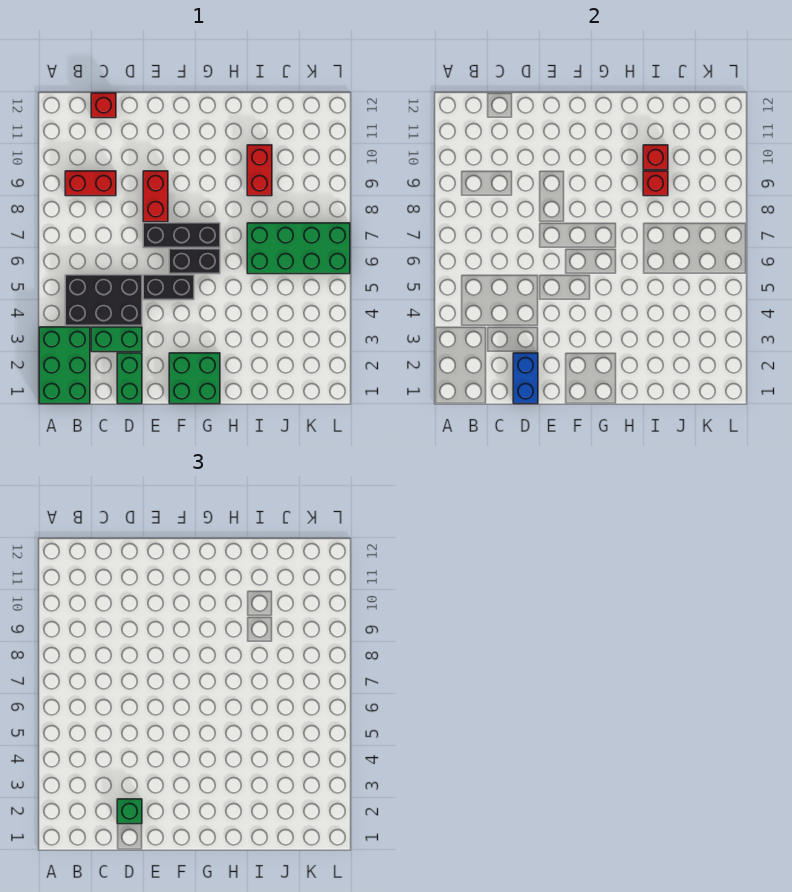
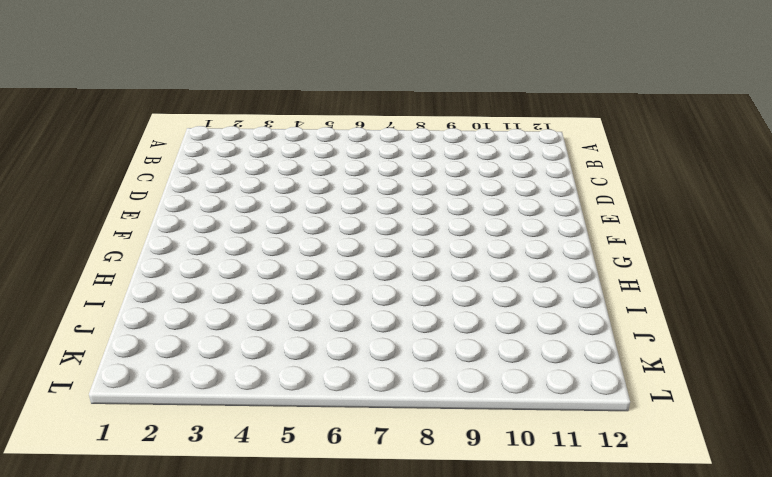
none -> green brick A1:B3 level 1
none -> black brick B4:D5 level 1
none -> red brick B9:C9 level 1

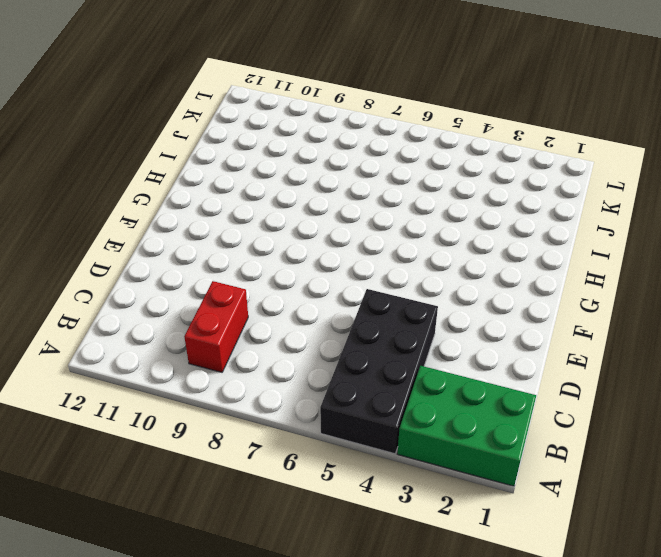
black brick A4:D5 level 1 -> black brick B4:D5 level 1
none -> green brick C3:D3 level 1
none -> red brick C12 level 1
none -> green brick D1:D2 level 1

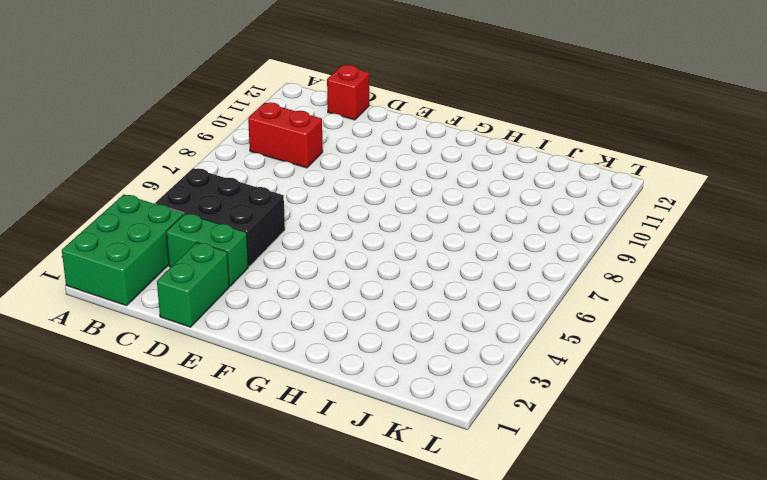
none -> black brick E5:F5 level 1
none -> black brick E7:G7 level 1
none -> red brick E8:E9 level 1

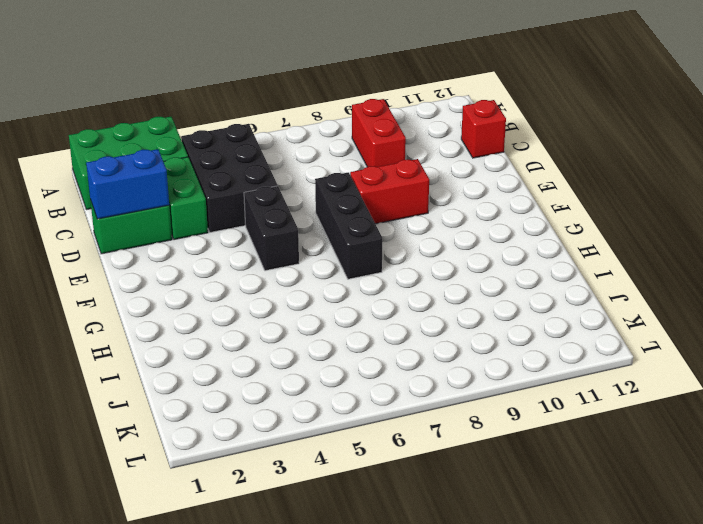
none -> green brick F1:G2 level 1
none -> black brick F6:G6 level 1
none -> green brick I6:L7 level 1

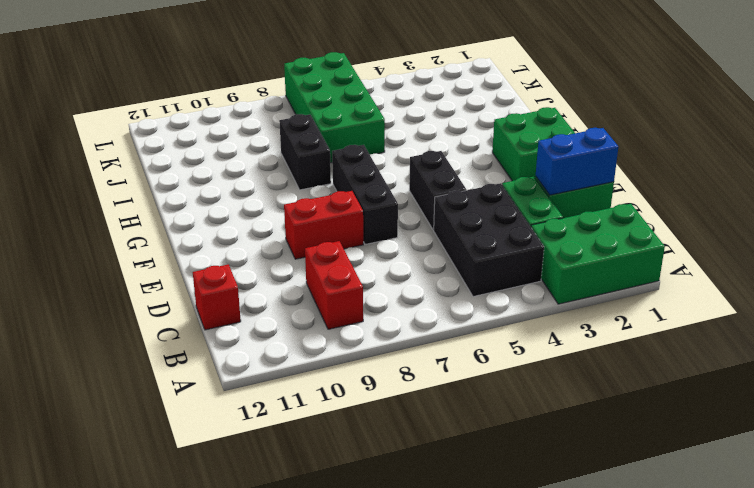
black brick H8:I8 level 1 -> black brick F6:G6 level 1
none -> red brick I9:I10 level 1
none -> red brick I9 level 2
none -> red brick I10 level 2

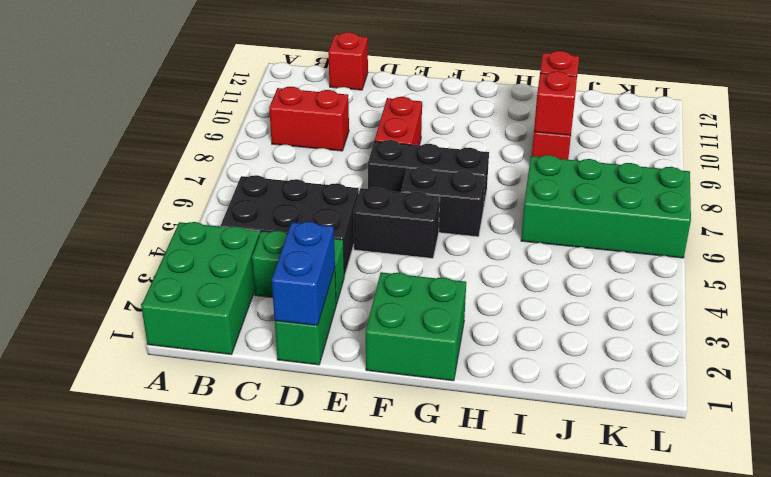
none -> green brick D2 level 3

